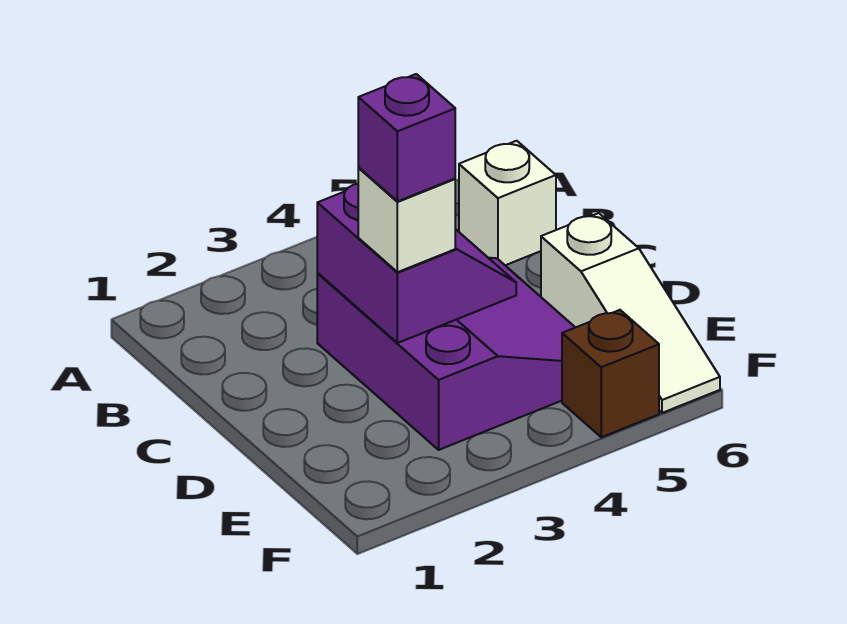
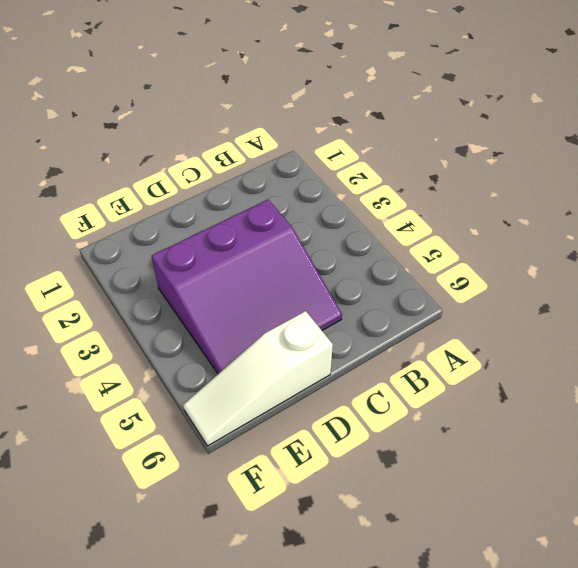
none -> white brick B6 level 1
none -> brown brick F5 level 1

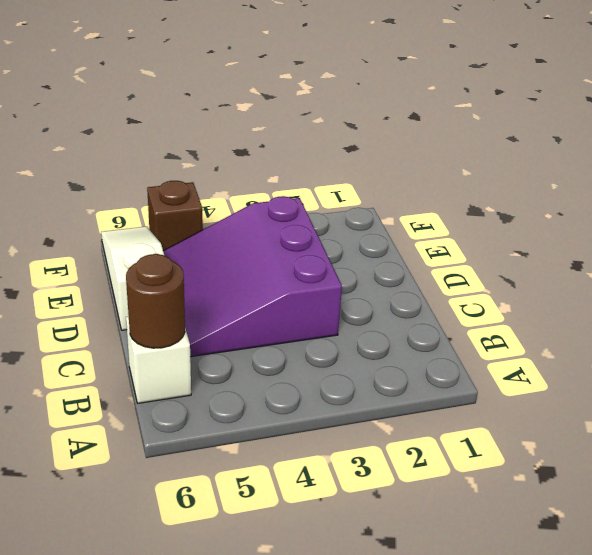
brown round brick B6 level 2 -> none
none -> purple slope C3:D4 level 2 top 3
none -> white brick D3 level 3

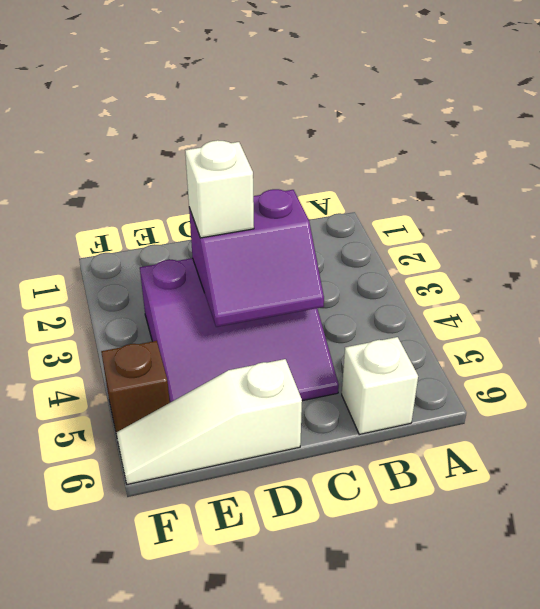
none -> purple brick D3 level 4

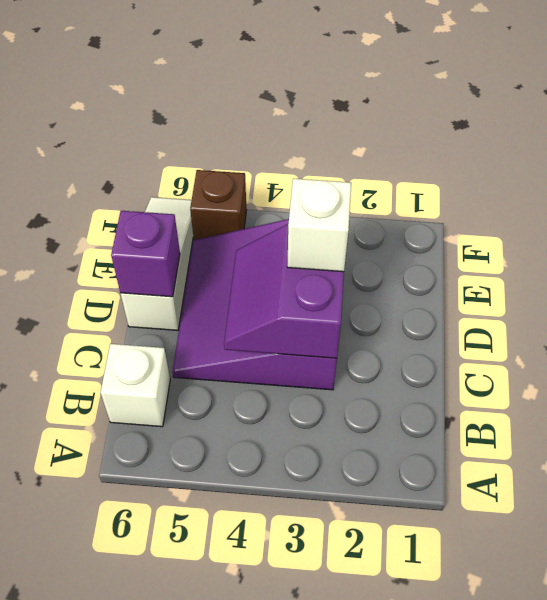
purple brick D6 level 2 -> purple brick D3 level 4

